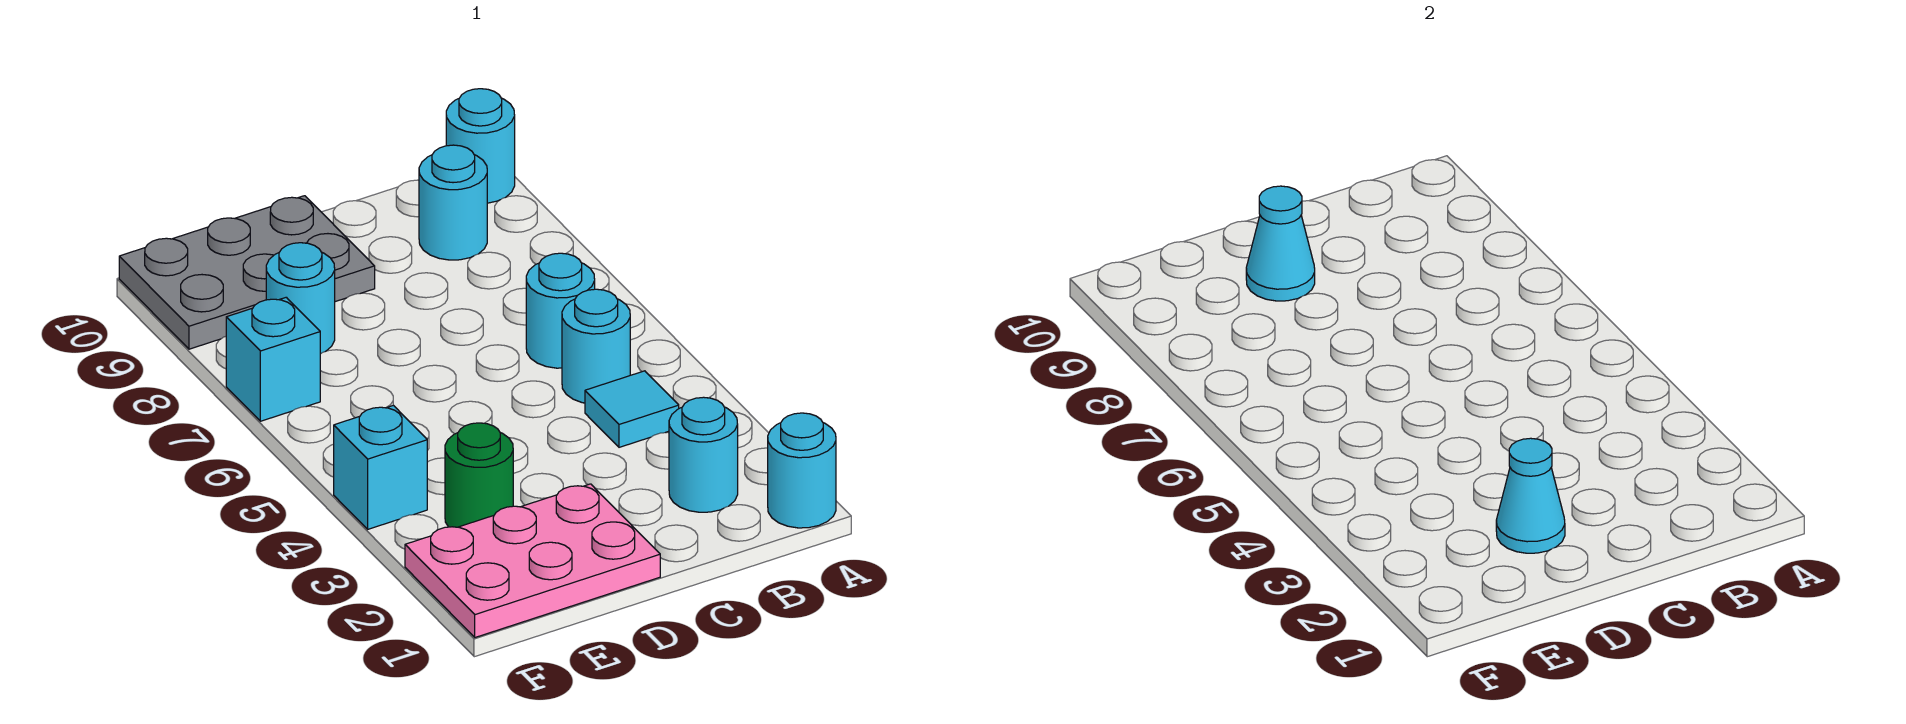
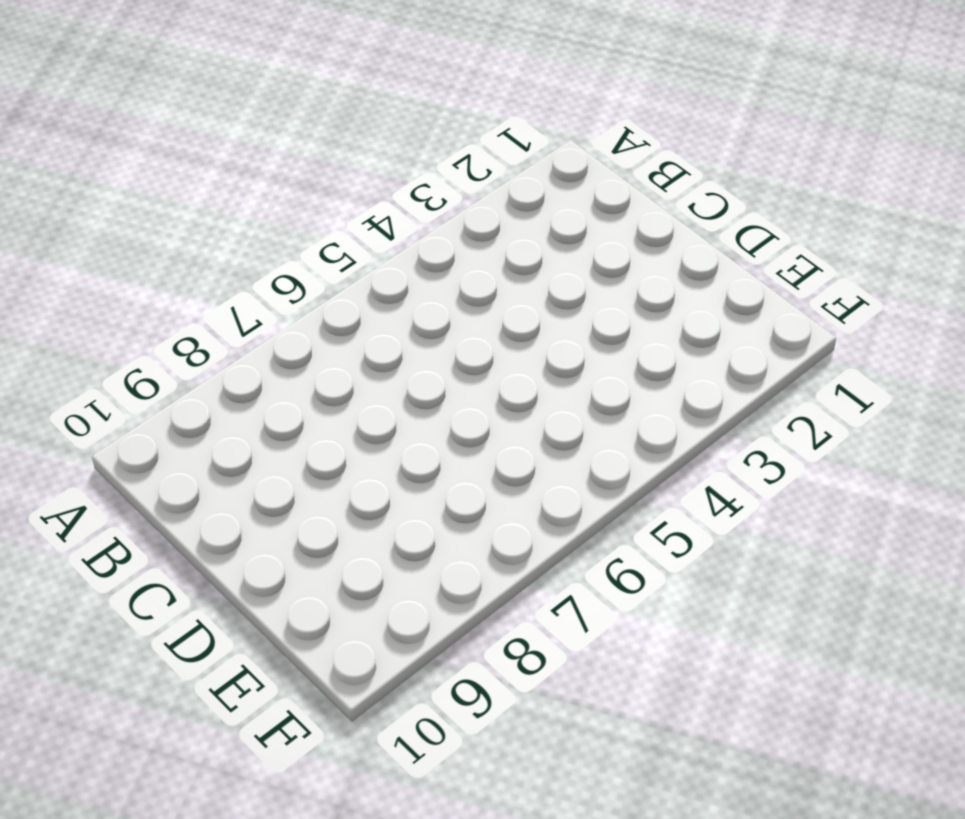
none -> cyan round brick A1 level 1
none -> cyan round brick A10 level 1
none -> cyan round brick B2 level 1

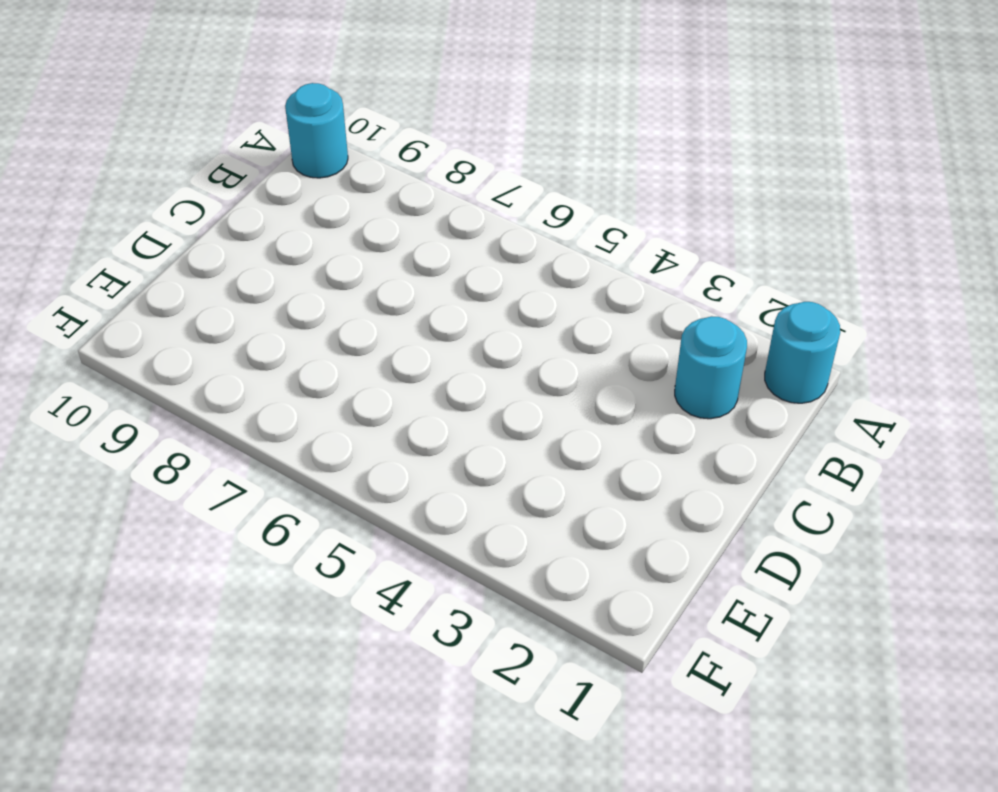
none -> cyan tile B4 level 1
none -> cyan round brick B5 level 1
none -> cyan round brick B6 level 1

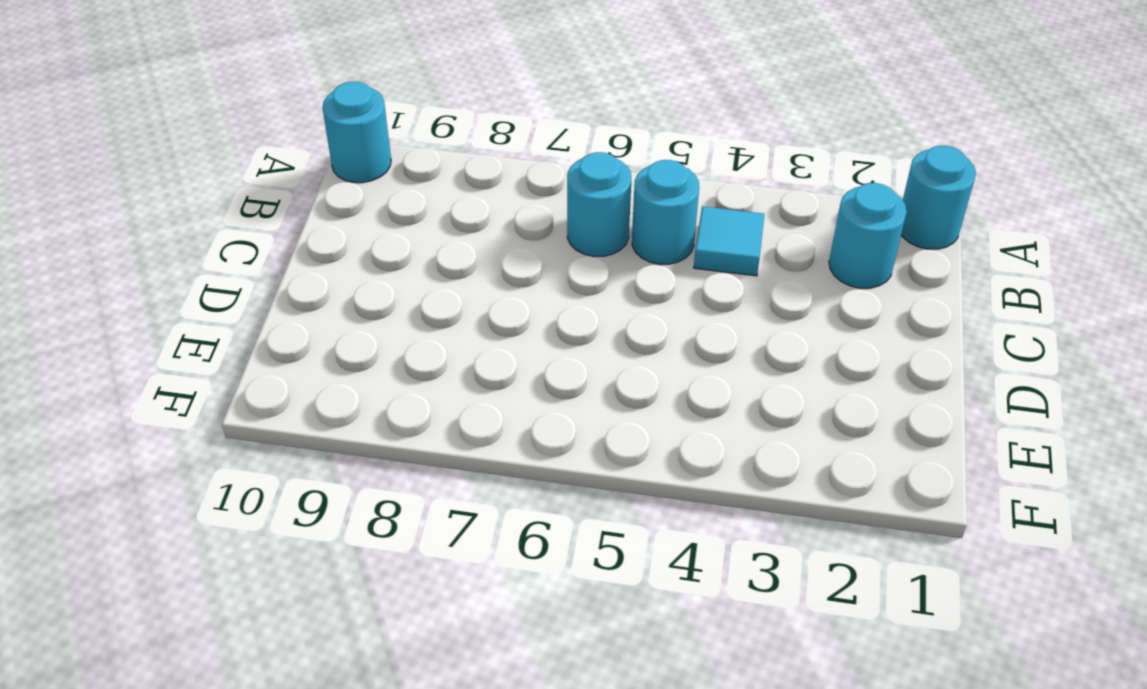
none -> cyan round brick B9 level 1
none -> pink plate D1:F2 level 1
none -> grey plate D9:F10 level 1

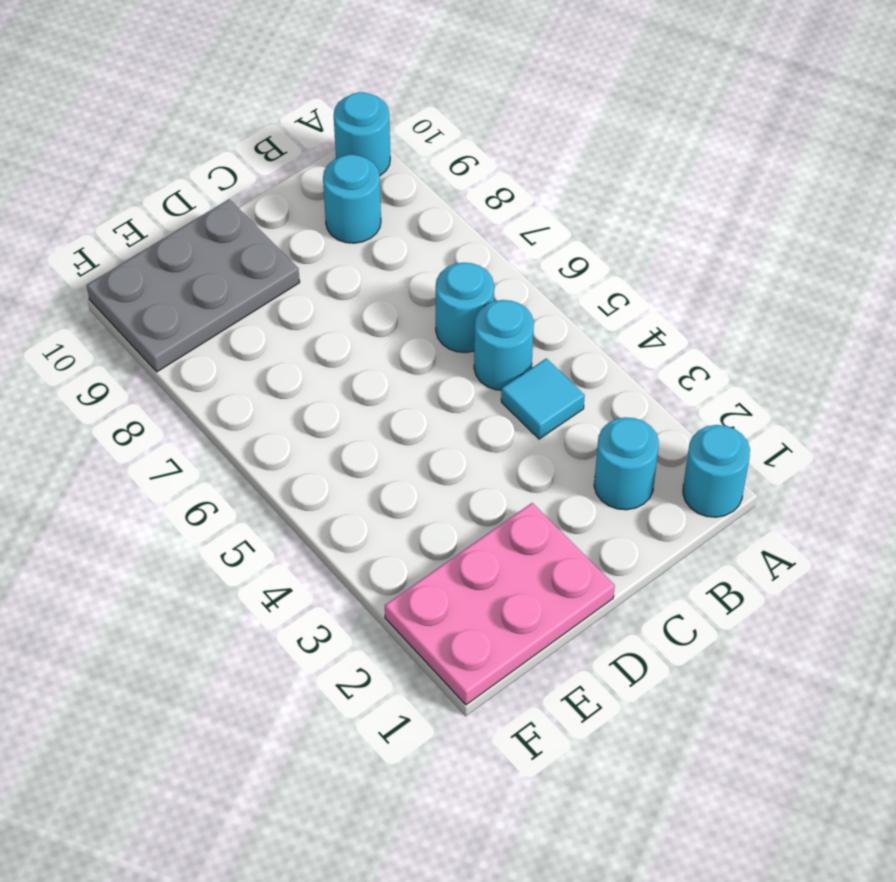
none -> green round brick E3 level 1
none -> cyan round brick E8 level 1
none -> cyan brick F4 level 1

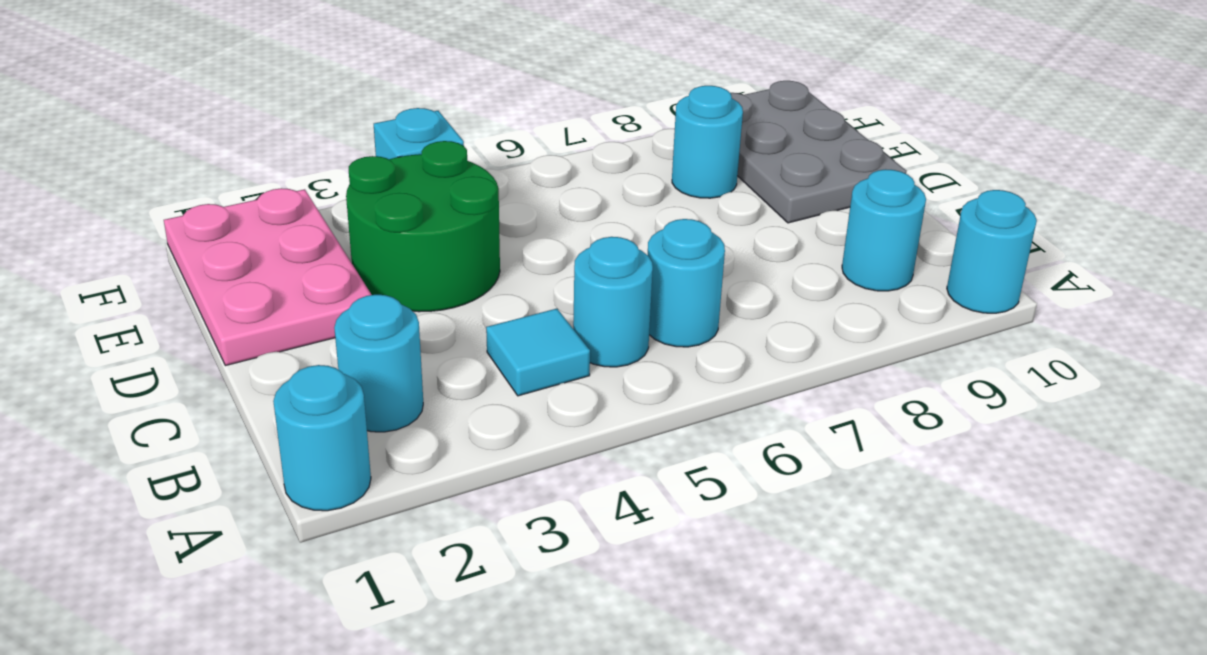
green round brick D3:E4 level 1 -> green round brick E3 level 1
none -> cyan brick F7 level 1
none -> cyan cone D2 level 2
none -> cyan cone D9 level 2

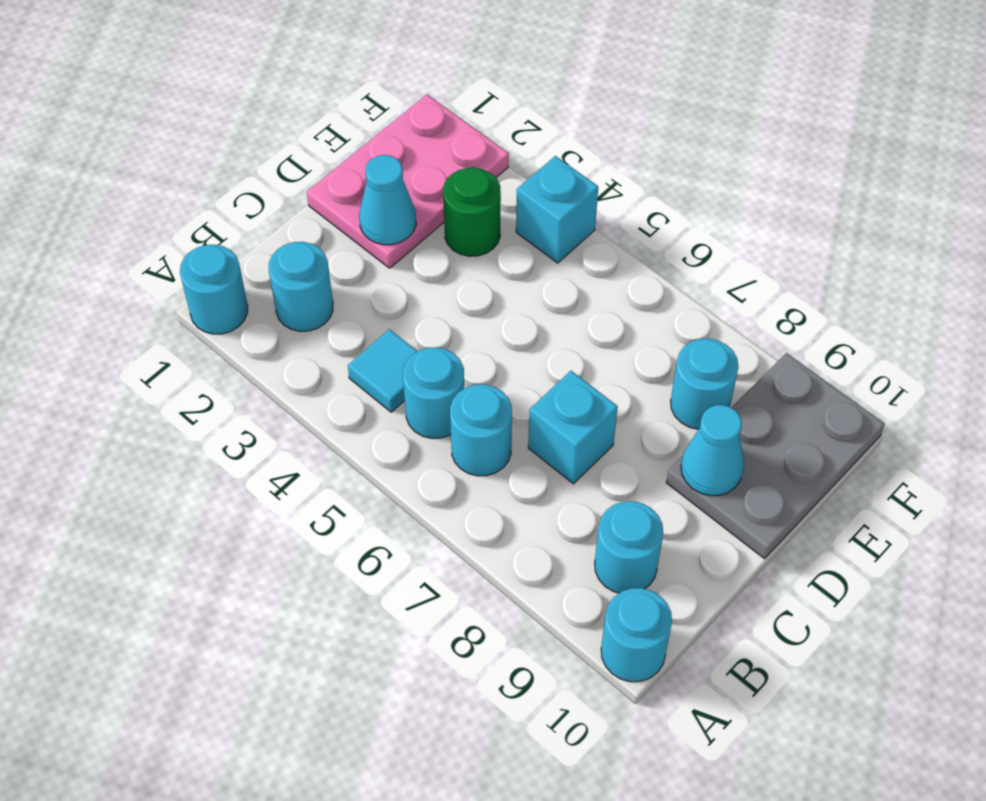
cyan brick C7 level 1 -> cyan brick F7 level 1

